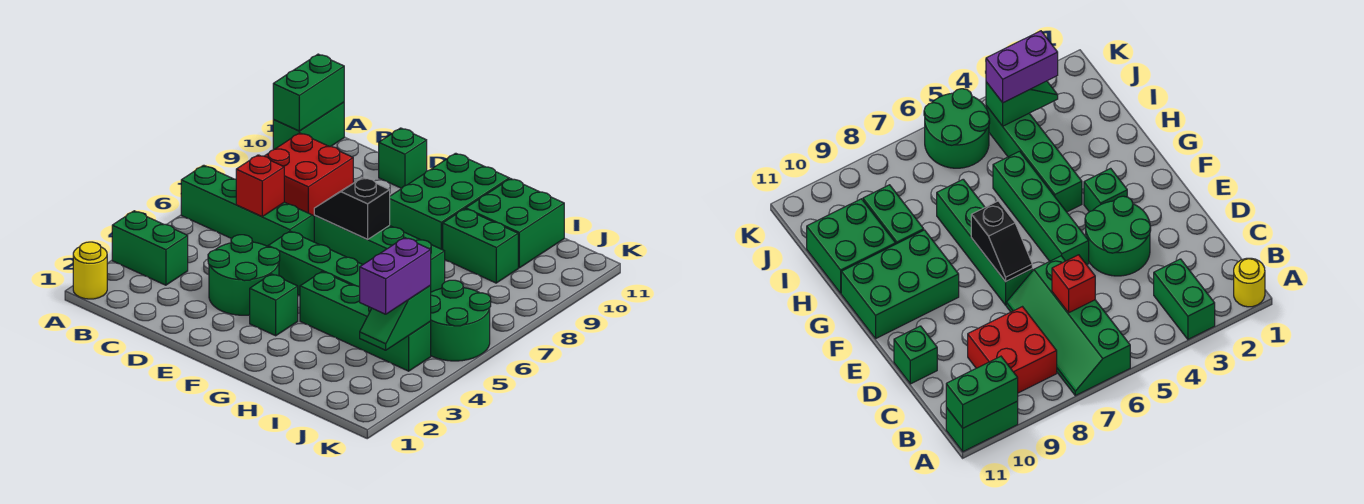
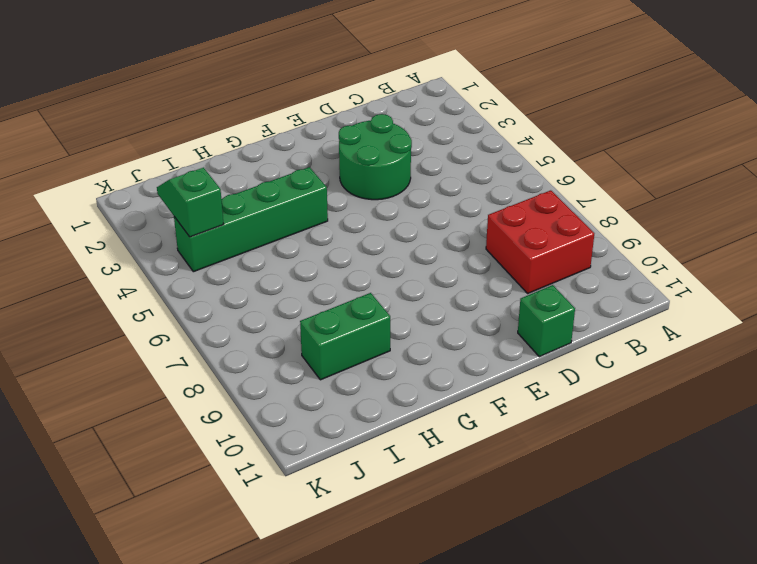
none -> yellow round brick A1 level 1
none -> green brick A3:B3 level 1
none -> green slope A6:D7 level 1 top 6

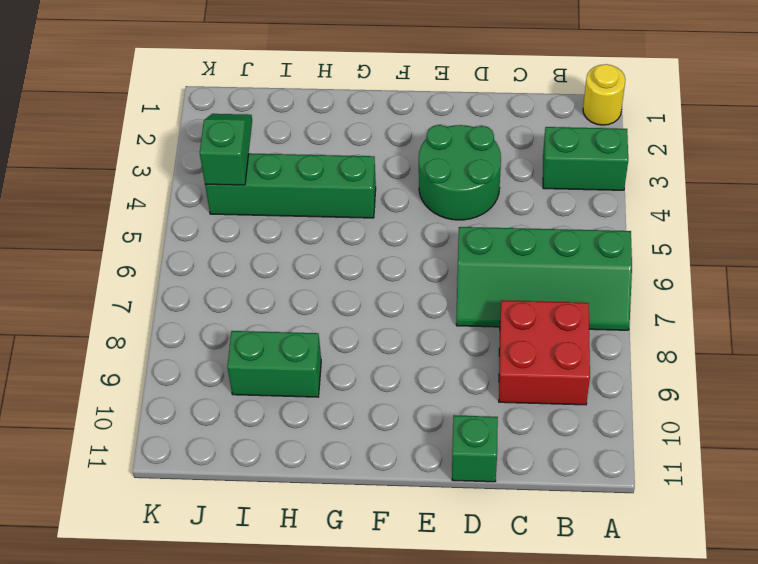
none -> green brick A10:A11 level 1
none -> green brick E5:H5 level 1
none -> green brick E7:H7 level 1

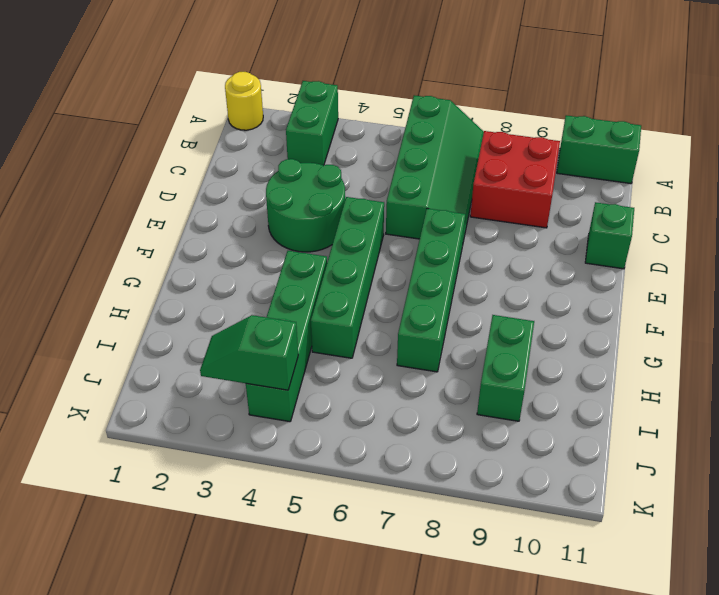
none -> green brick F3 level 1
none -> green brick F9:G11 level 1
none -> green brick H10:I11 level 1

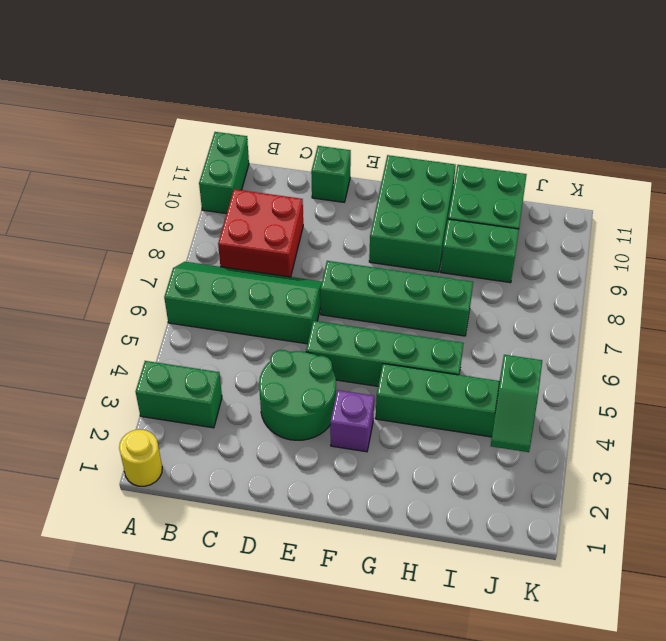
purple brick F3 level 1 -> green brick F3 level 1
none -> green round brick J5:K6 level 1
none -> green brick A10:A11 level 2
none -> red brick C6 level 2

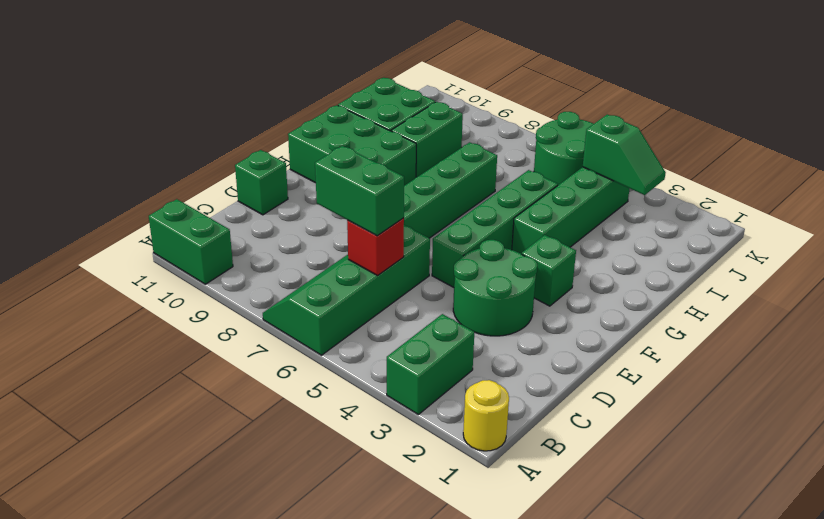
green brick C6:C7 level 3 -> green brick A10:A11 level 2
none -> red brick B8:C9 level 1
none -> black slope E7:F7 level 2 top F
none -> purple brick J3:J4 level 3

